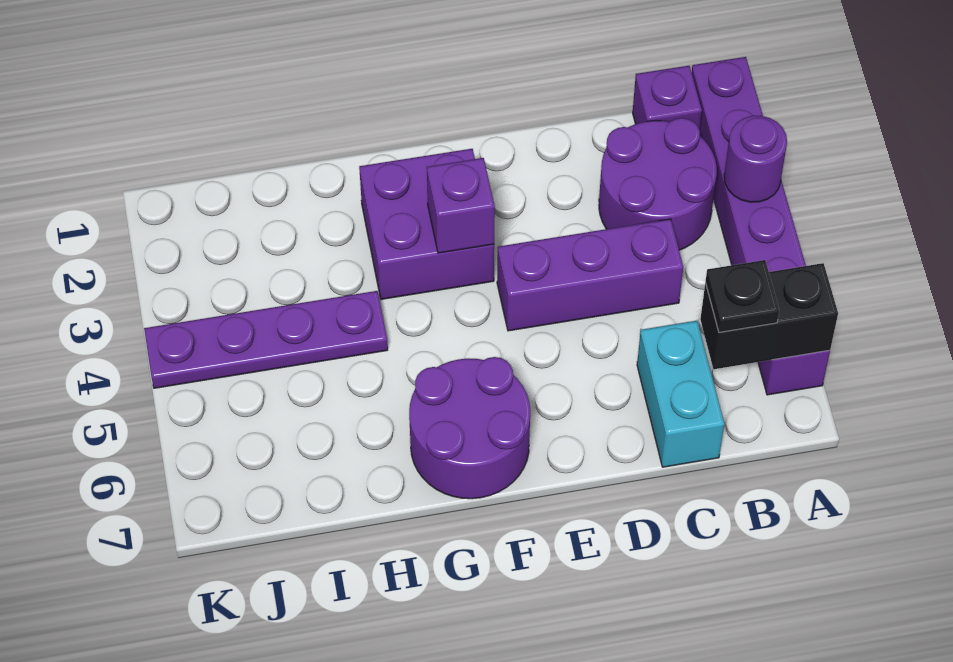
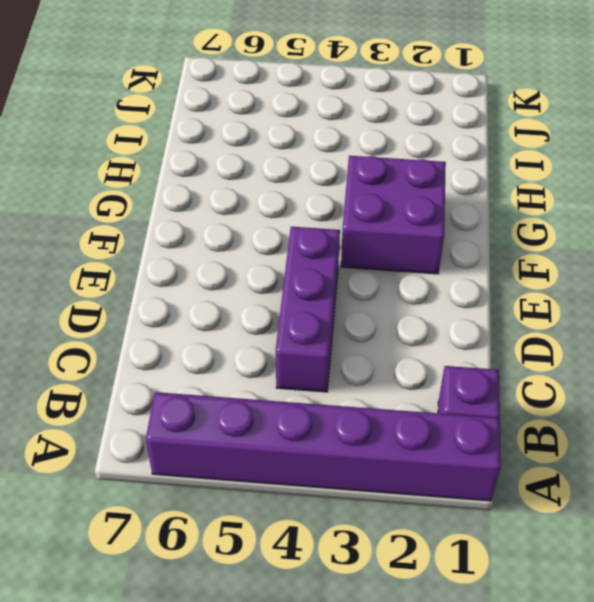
none -> purple round brick B2:C3 level 1
none -> cyan brick C6:C7 level 1
none -> purple round brick F6:G7 level 1

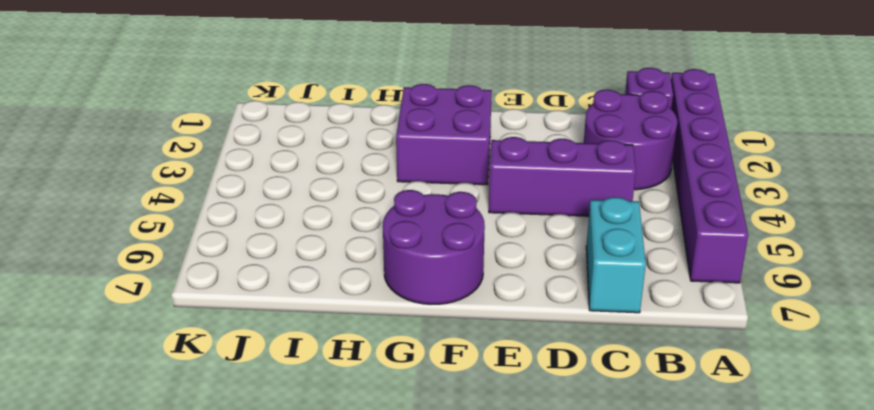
none -> purple plate H4:K4 level 1
none -> purple round brick A3 level 2
none -> black brick A6:B6 level 2

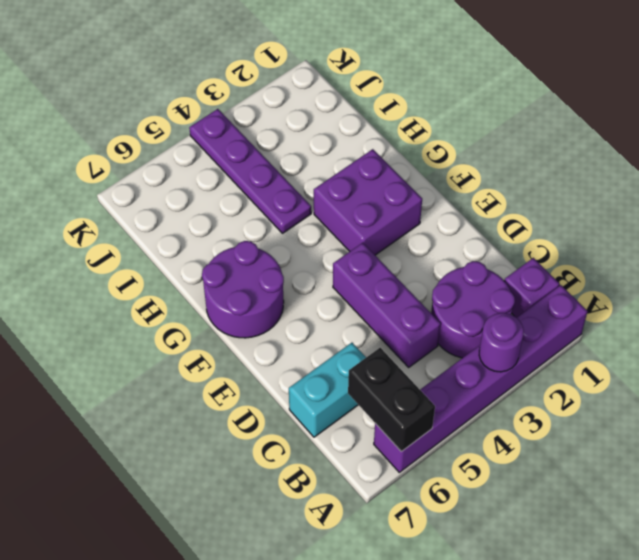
none -> purple brick F3 level 2
none -> black plate B6 level 3

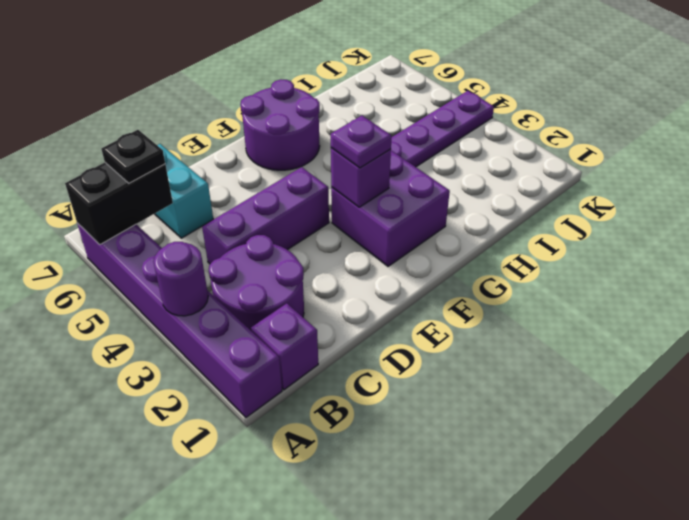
purple plate F3 level 3 -> none

